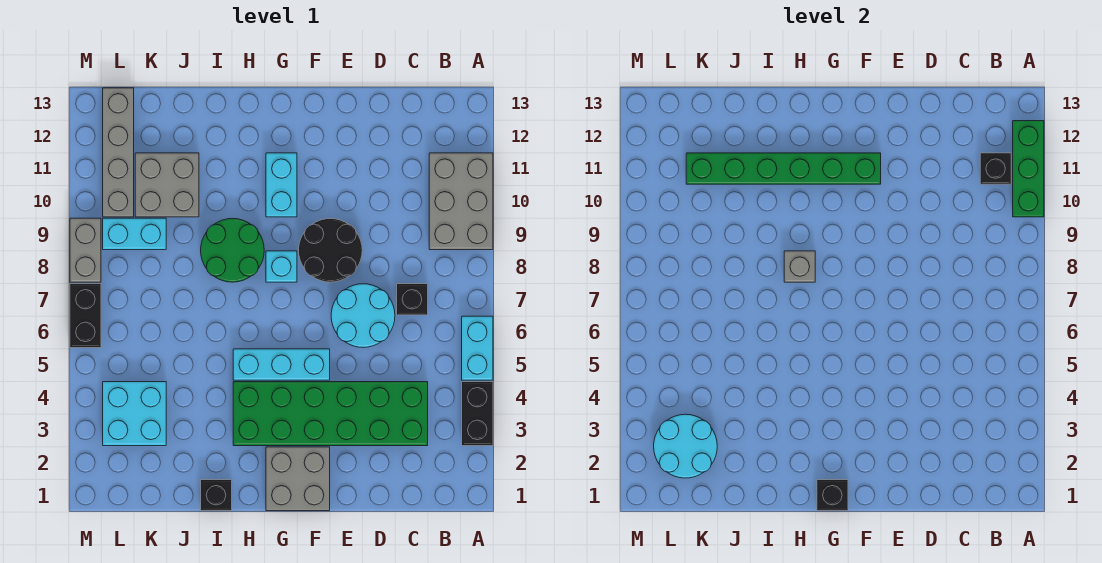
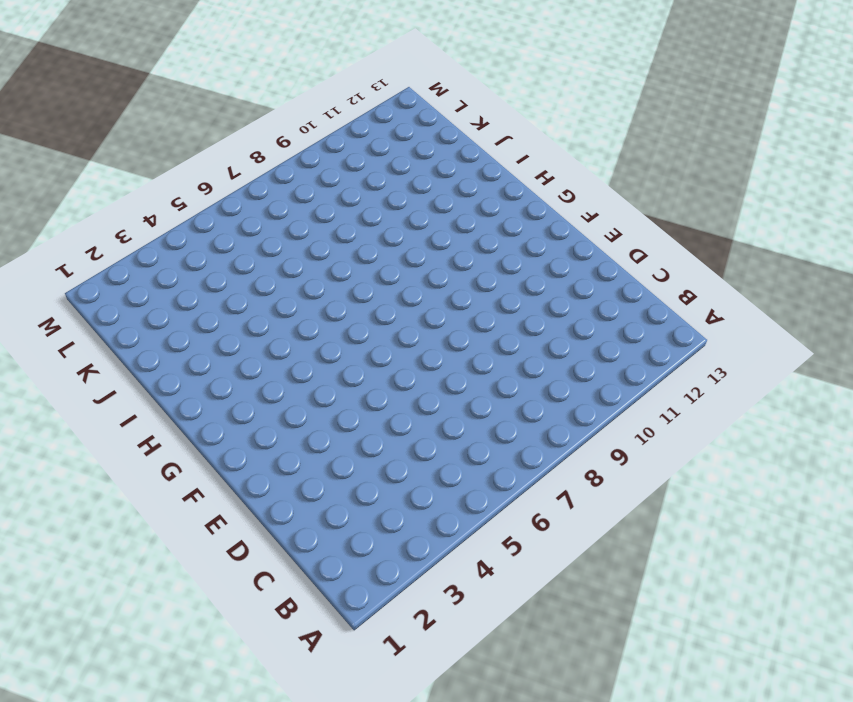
none -> black brick A3:A4 level 1
none -> cyan brick A5:A6 level 1
none -> grey brick A9:B11 level 1

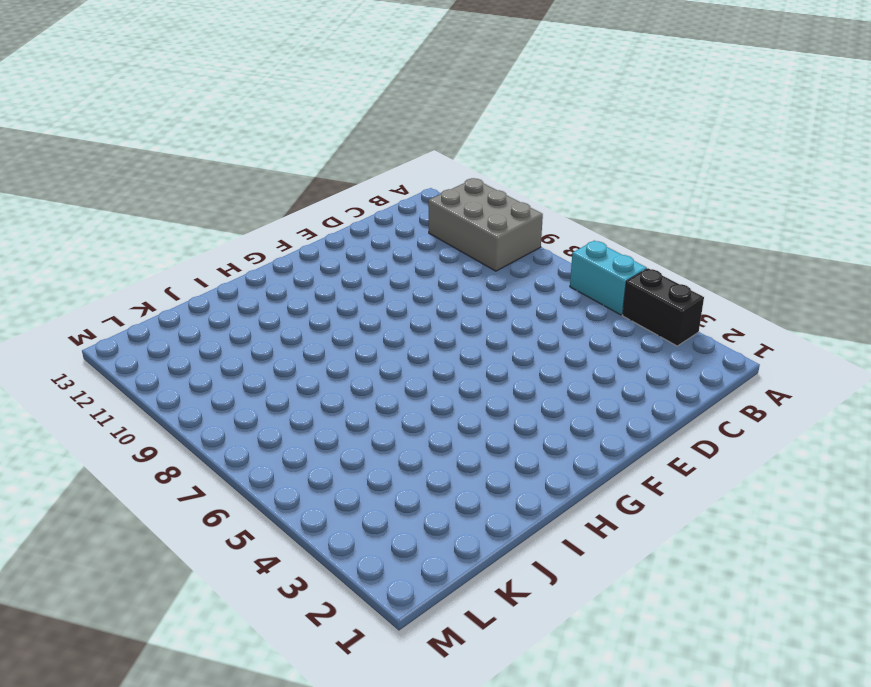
none -> green brick C3:H4 level 1
none -> black brick C7 level 1
none -> cyan round brick D6:E7 level 1

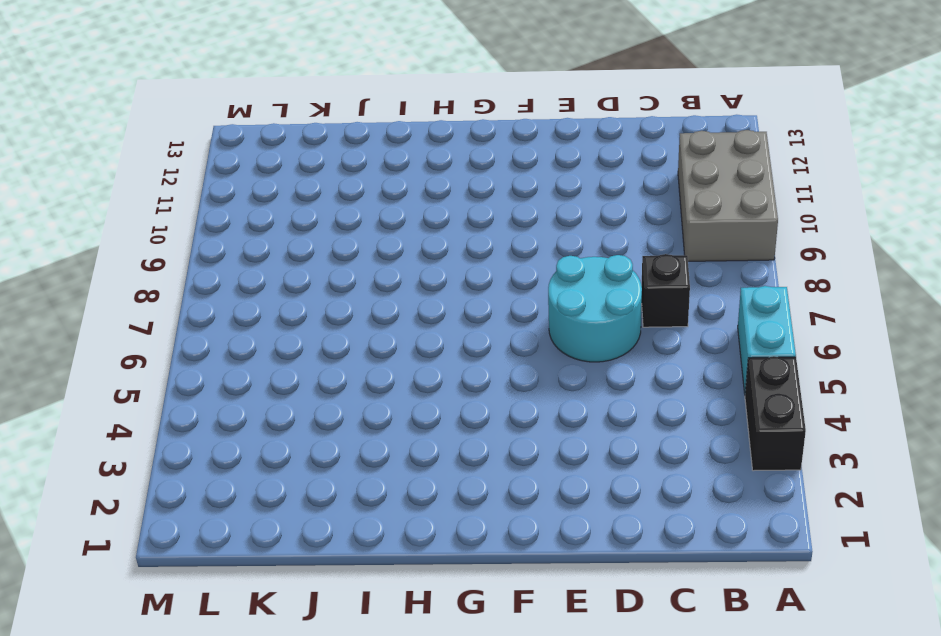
none -> green brick C3:H4 level 1
none -> black round brick E8:F9 level 1
none -> grey brick F1:G2 level 1

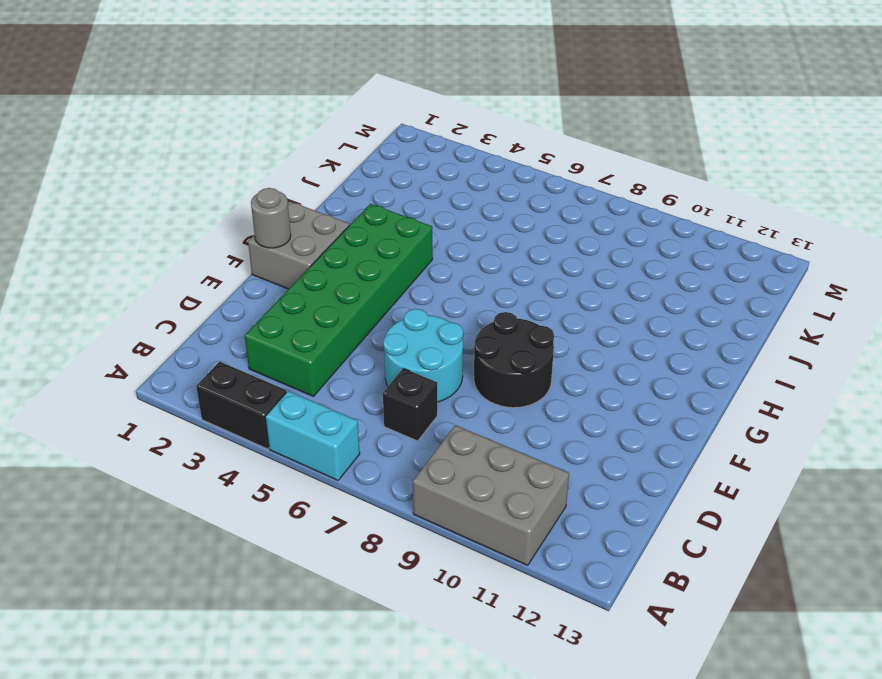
grey round brick F1 level 2 -> none
none -> cyan brick F5:H5 level 1
none -> cyan brick G8 level 1
none -> cyan brick G10:G11 level 1

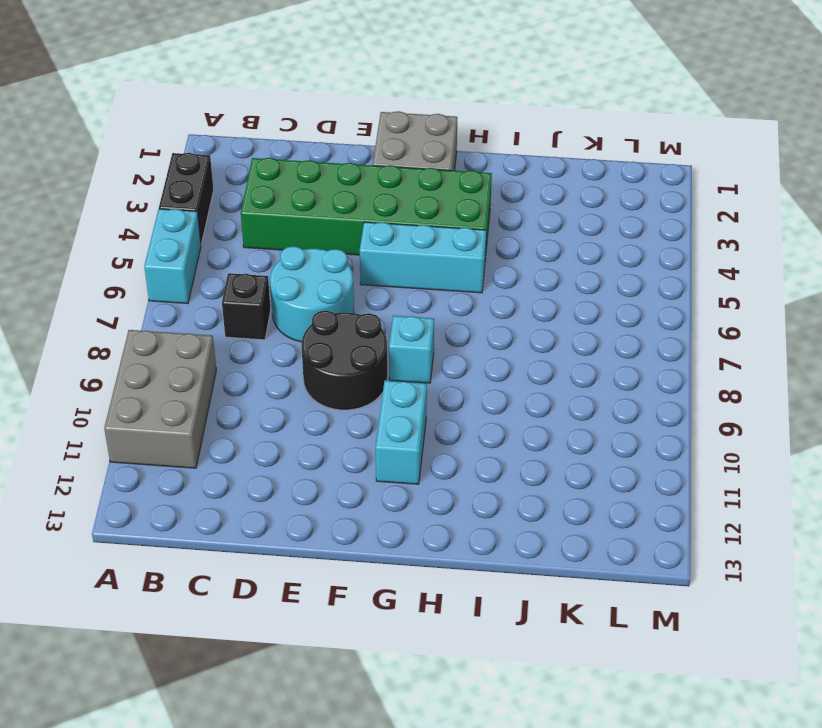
none -> green round brick H8:I9 level 1
none -> black brick I1 level 1
none -> grey brick J10:K11 level 1

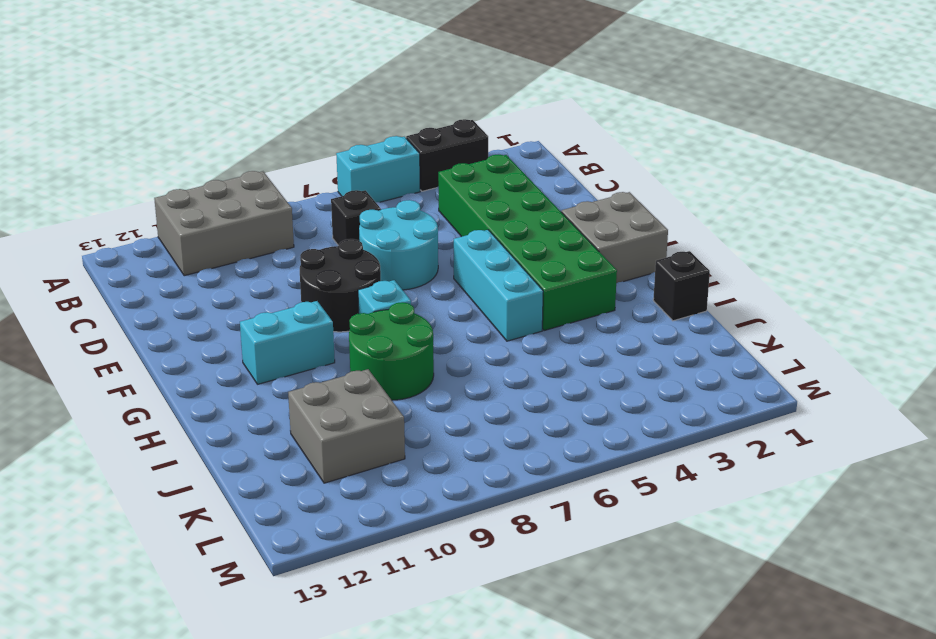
none -> cyan brick K3:L4 level 1
none -> cyan brick K9:L9 level 1
none -> grey brick L10:L13 level 1

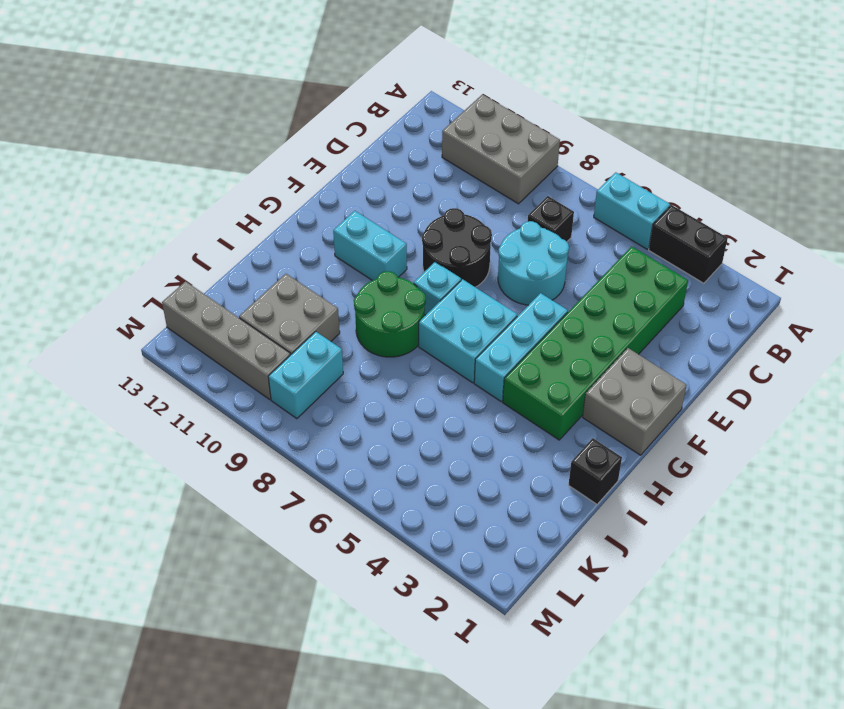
cyan brick G6:H7 level 1 -> cyan brick K3:L4 level 1
none -> black brick M6:M7 level 1
none -> grey brick M8:M9 level 1
none -> green brick A10:A12 level 2

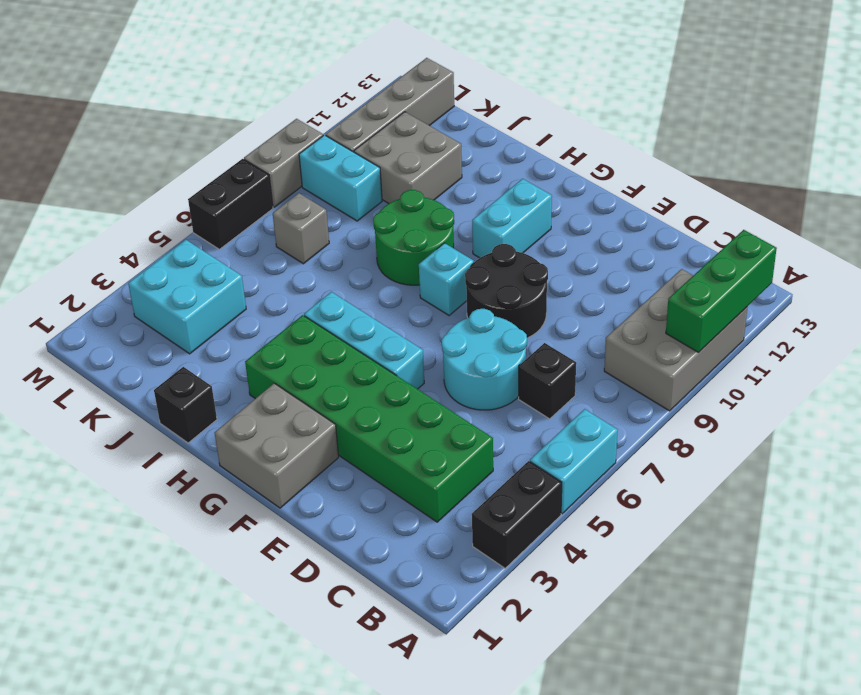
grey brick K7 level 1 -> grey brick H8 level 2
none -> black brick B11 level 2
none -> green brick F11:K11 level 2
none -> black brick G1 level 2

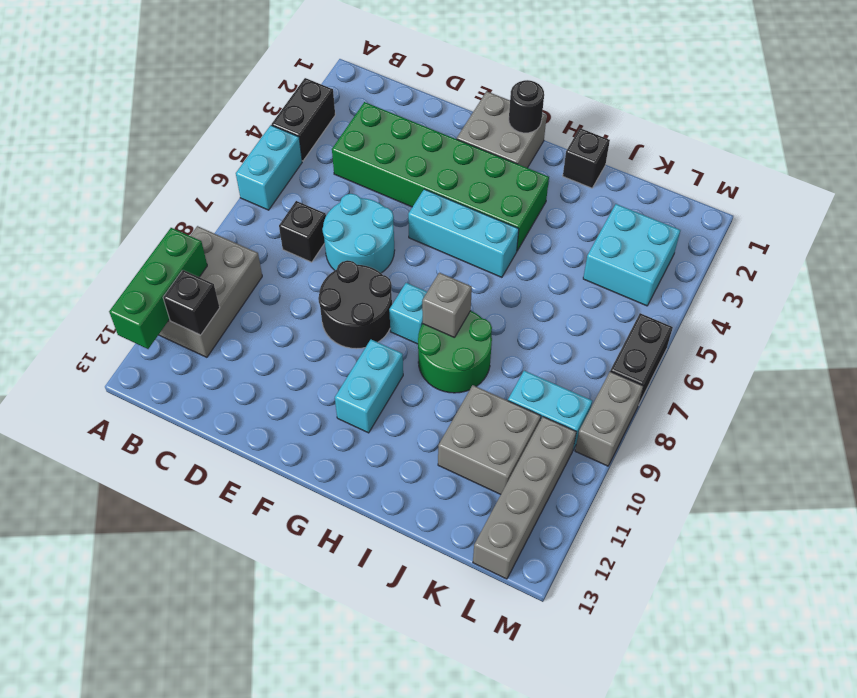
black round brick G1 level 2 -> black brick G1 level 2
none -> green brick F11:K11 level 2
none -> cyan round brick K2:L3 level 2

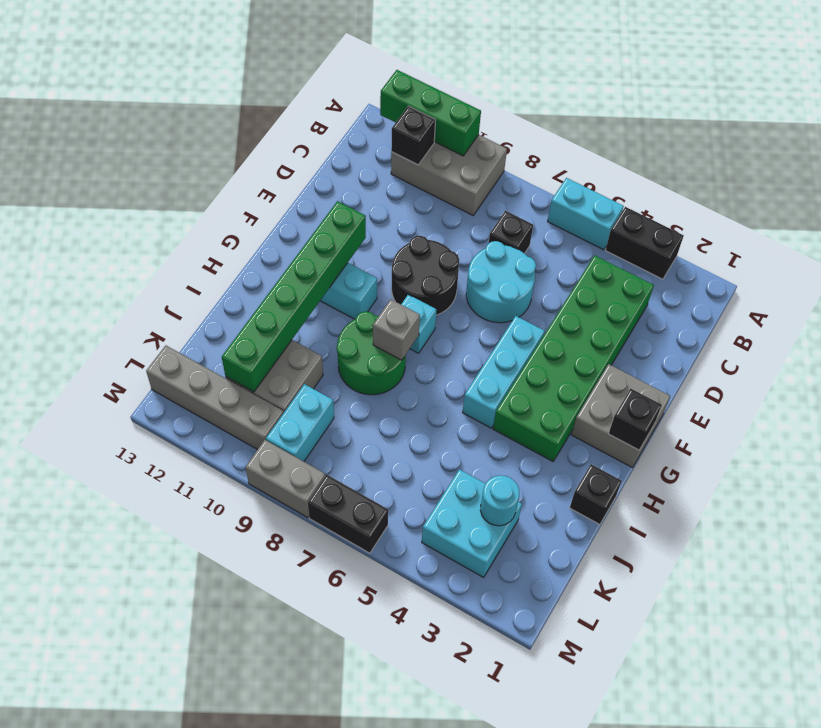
cyan round brick K3 level 2 -> cyan round brick K2:L3 level 2

